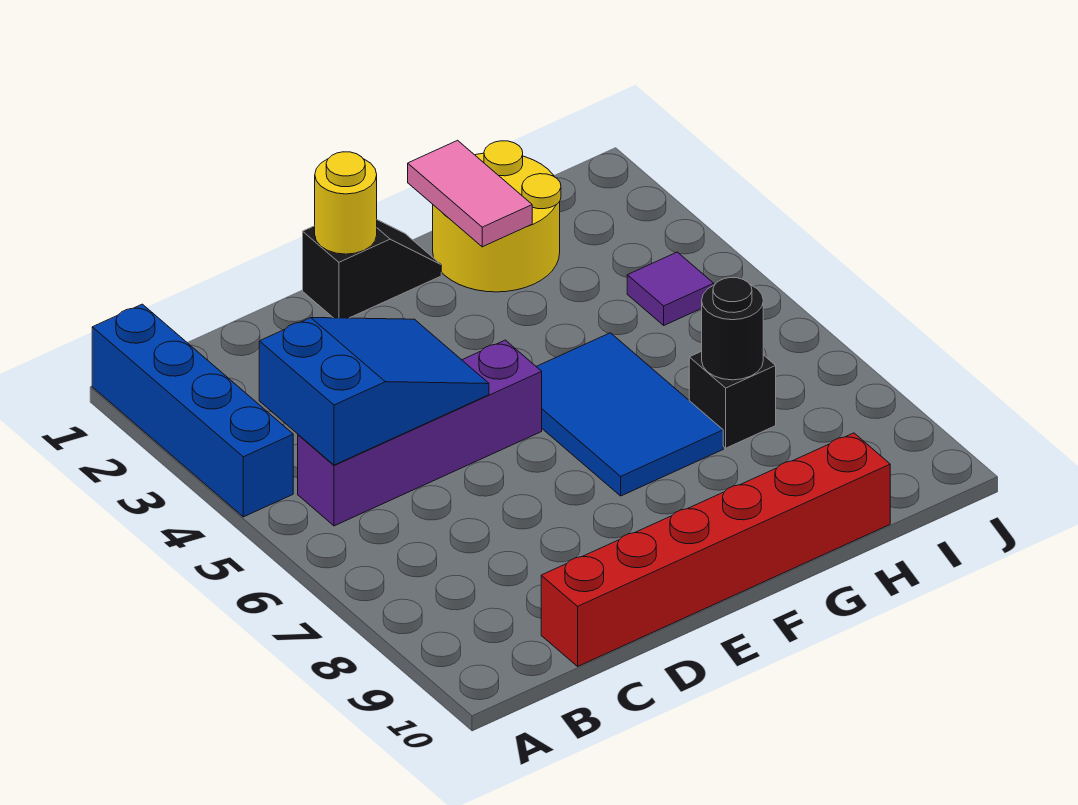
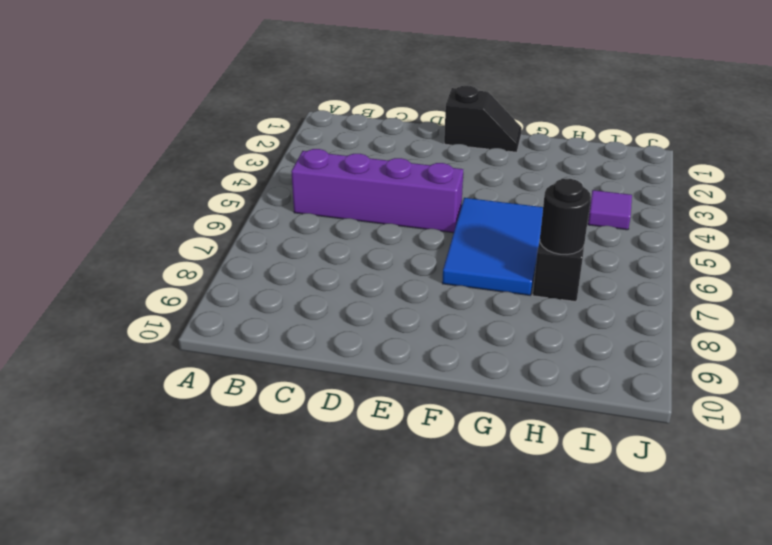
none -> blue brick A1:A4 level 1
none -> red brick C10:H10 level 1
none -> yellow round brick G1:H2 level 1

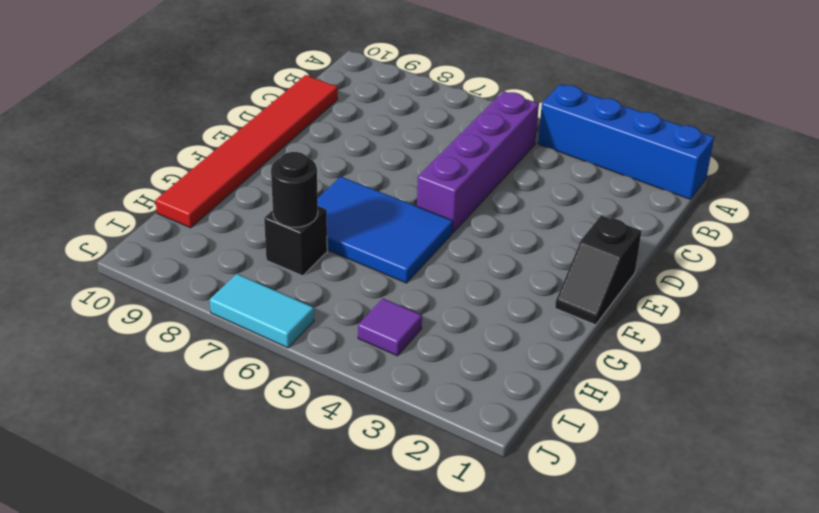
red tile C10:H10 level 1 -> red brick C10:H10 level 1
cyan tile J6:J7 level 1 -> none
none -> yellow round brick G1:H2 level 1
none -> blue slope B4:D5 level 2 top B
none -> yellow round brick E1 level 2

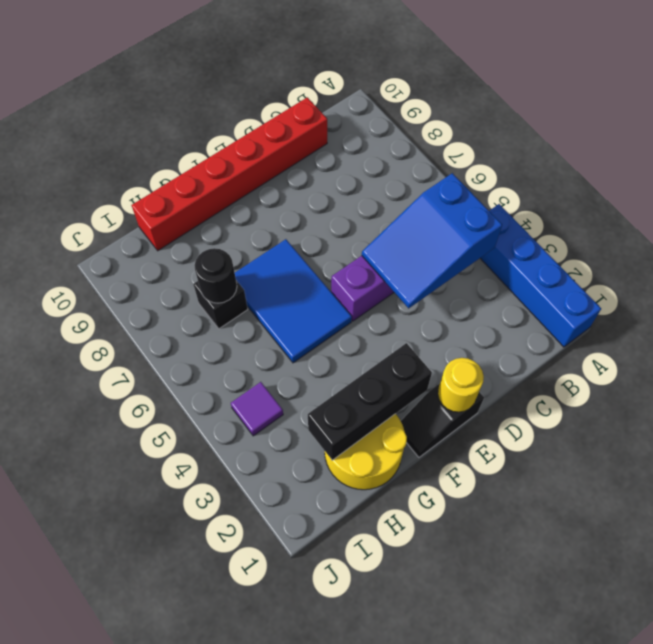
black brick F2:H2 level 2 -> pink tile G1:G2 level 2

